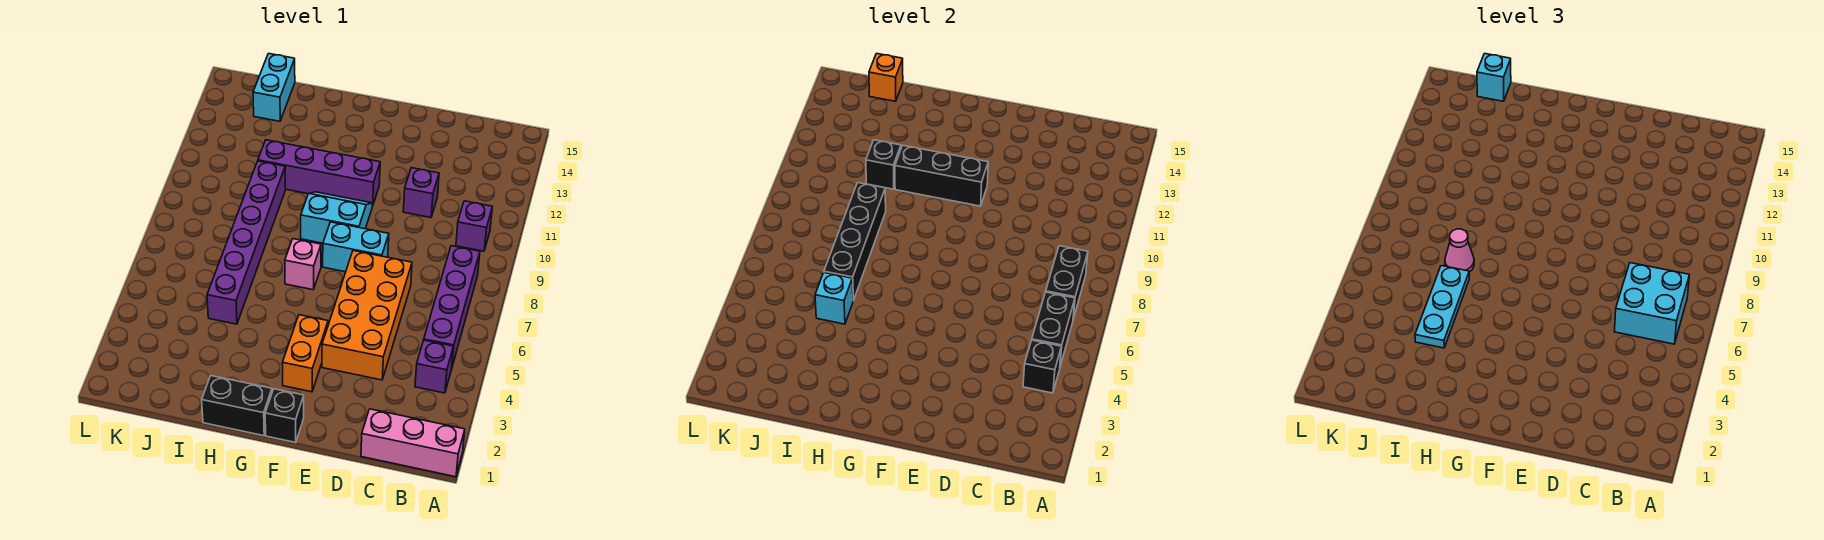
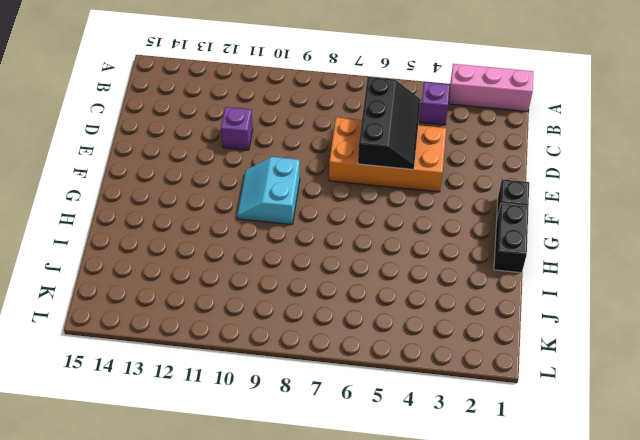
pink brick A1:A3 level 1 -> pink brick A1:C1 level 1
black slope C5:E6 level 2 top 6 -> none
none -> purple brick B5:B8 level 1
none -> purple brick B10 level 1
none -> cyan brick E8:F8 level 1

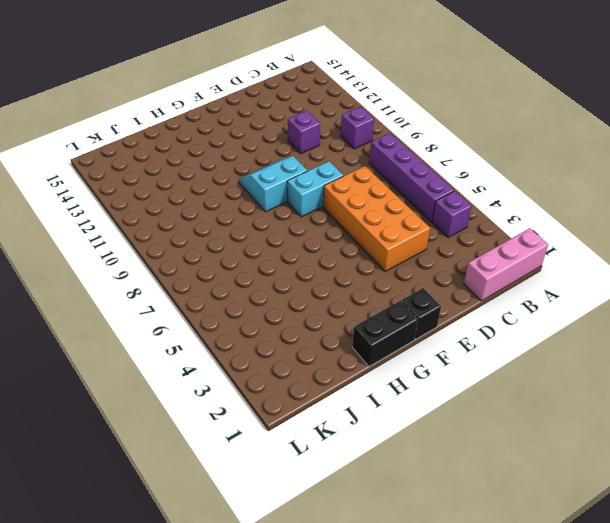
none -> orange brick F3:F4 level 1
none -> purple brick F11:I11 level 1
none -> pink brick G7 level 1

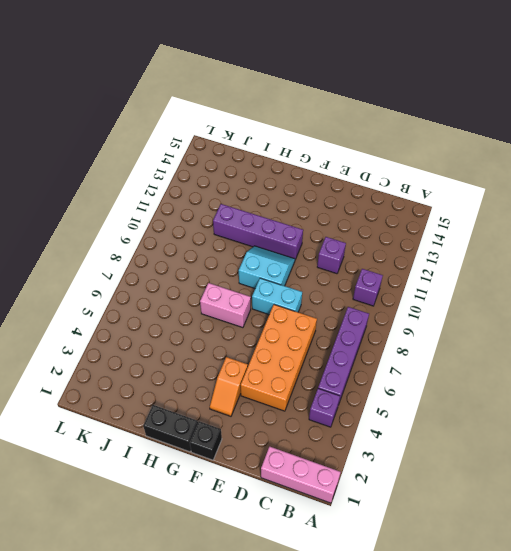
orange slope F3:F4 level 1 top 4 -> orange brick F3:F4 level 1
pink brick G7:H7 level 1 -> pink brick G7 level 1
none -> purple brick I5:I10 level 1
none -> cyan brick J14:J15 level 1
none -> black brick B4 level 2

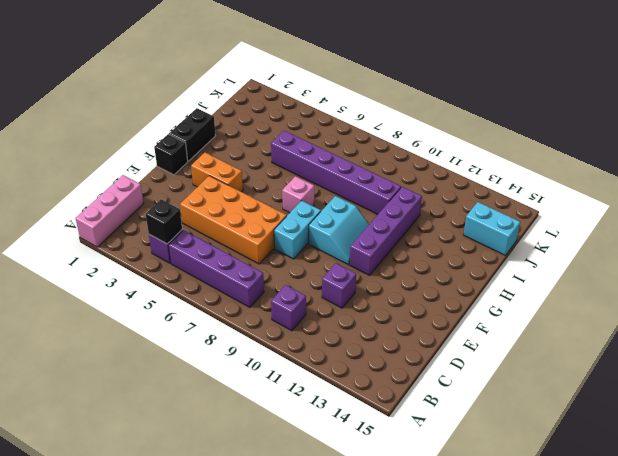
none -> black brick B5:B6 level 2
none -> black brick B7:B8 level 2
none -> black brick F11:H11 level 2

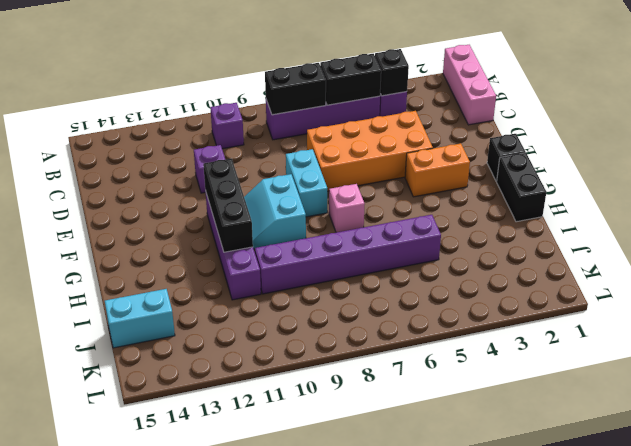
none -> cyan brick I5 level 2
none -> black brick I6:I9 level 2
none -> black brick I11 level 2

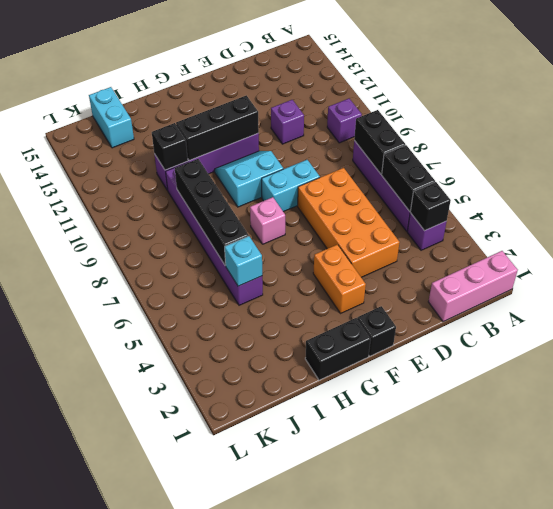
none -> orange brick J15 level 2
none -> cyan brick B6:C7 level 3
none -> cyan plate I4:I6 level 3

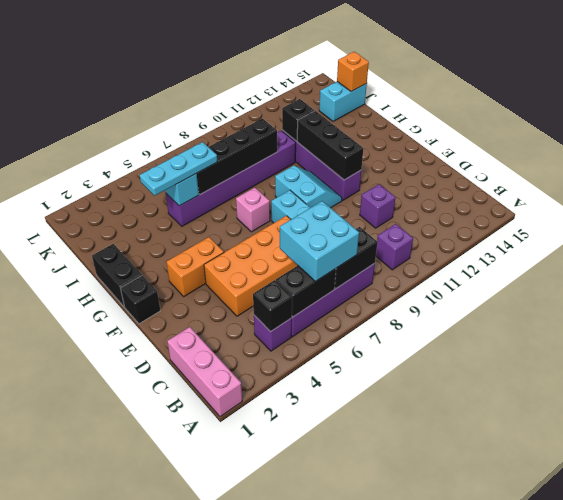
none -> pink cone I7 level 3
none -> cyan brick J15 level 3

